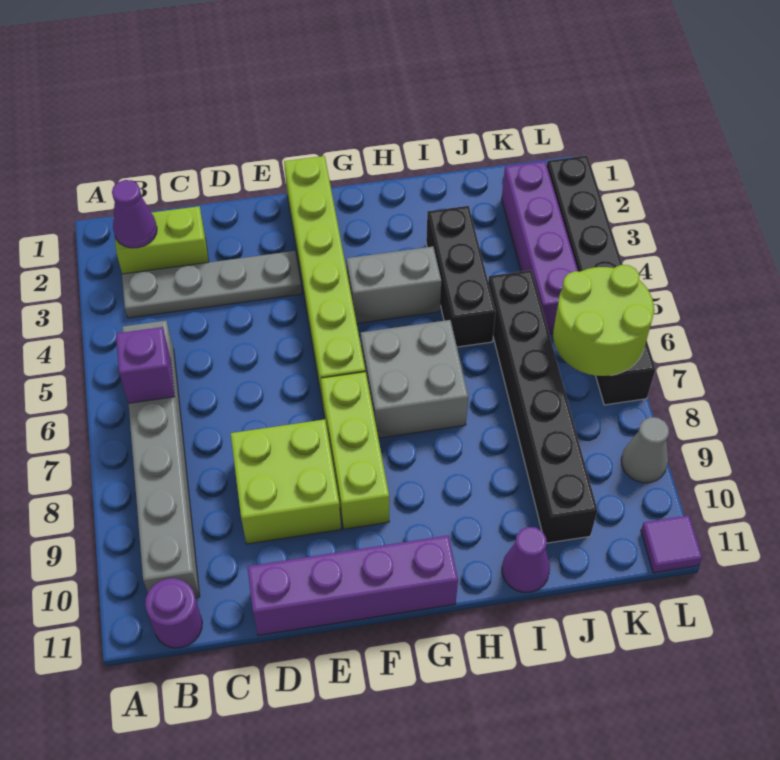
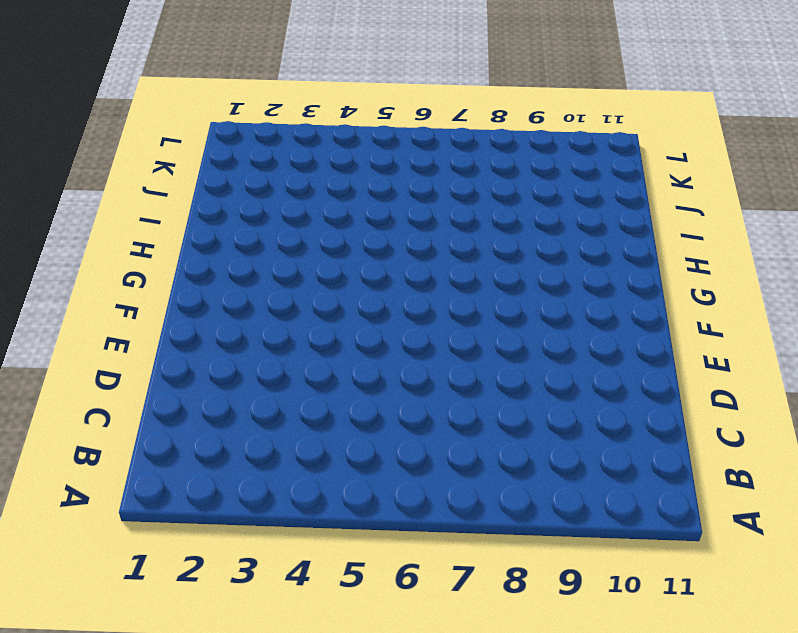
none -> lime brick B2:C2 level 1
none -> grey plate B3:E3 level 1
none -> grey brick B5:B10 level 1

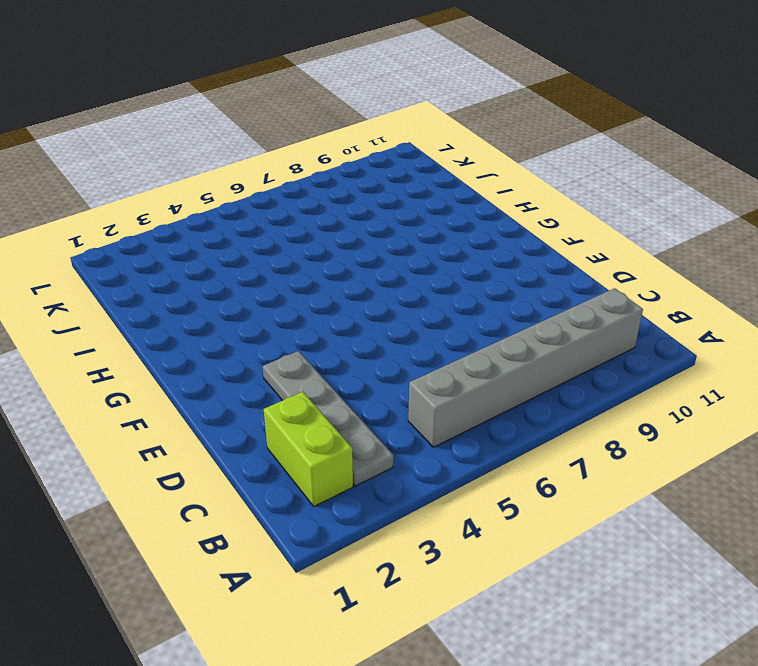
none -> purple round brick B11 level 1
none -> lime brick D8:E9 level 1
none -> purple brick D11:G11 level 1

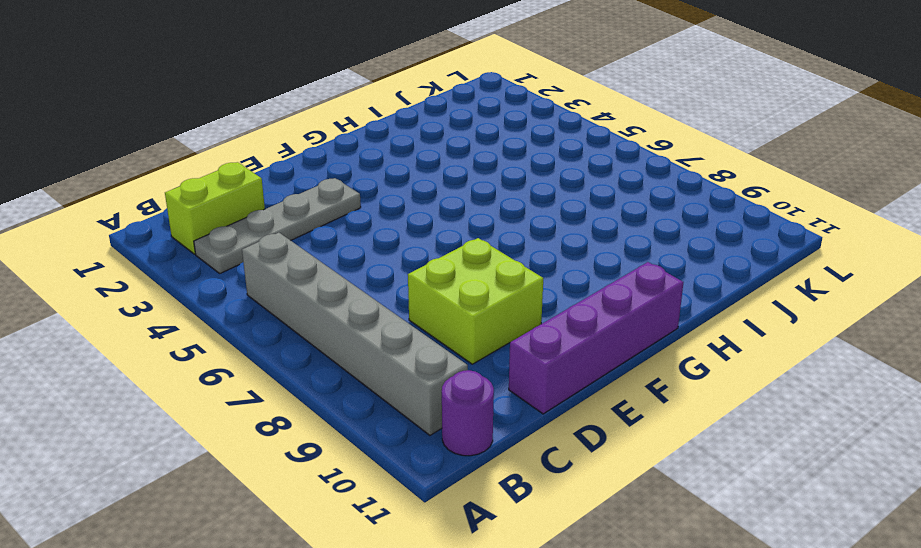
none -> lime brick F1:F6 level 1
none -> lime brick F7:F9 level 1
none -> grey brick G4:H4 level 1

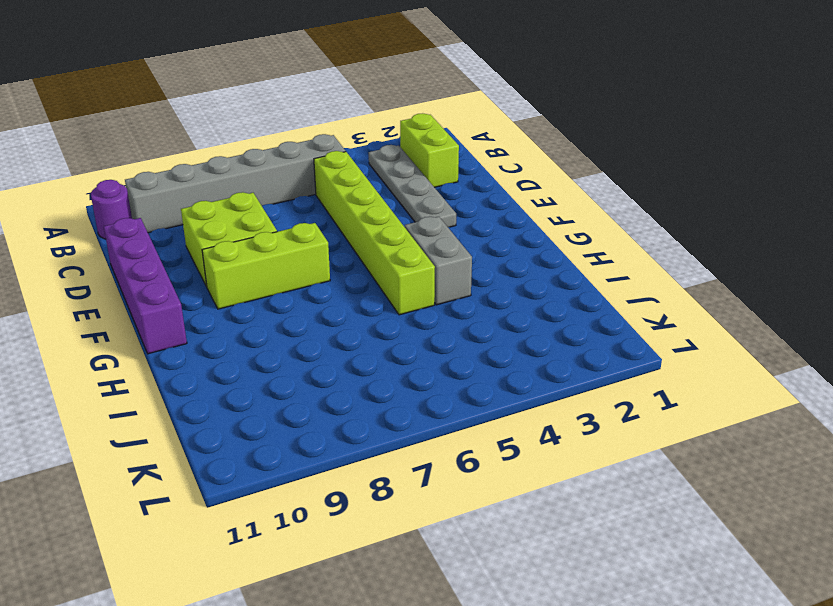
lime brick C5:H5 level 1 -> lime brick F1:F6 level 1
none -> grey brick G6:H7 level 1
none -> black brick I3:I5 level 1
none -> purple cone I11 level 1

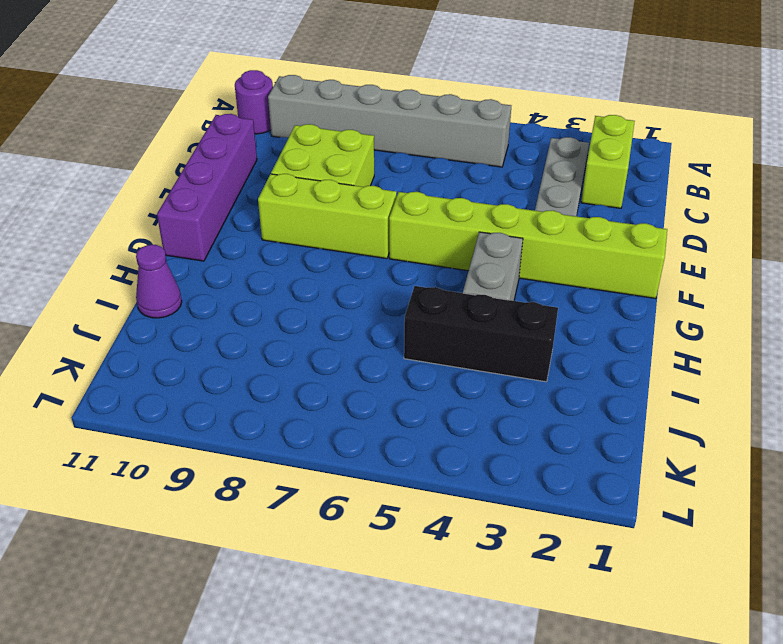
none -> grey brick G6:H7 level 1
none -> black brick J5:J10 level 1
none -> purple brick K2:K5 level 1

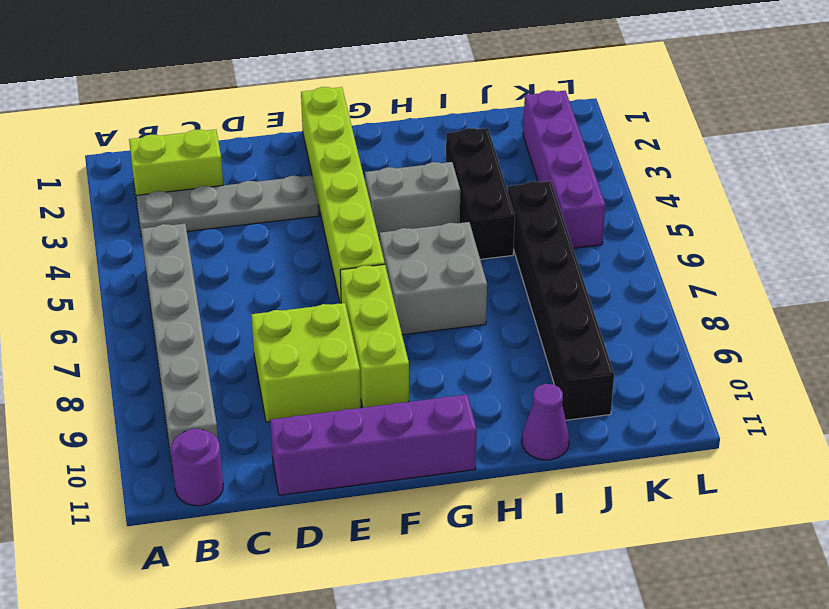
none -> black brick L2:L7 level 1
none -> grey cone L9 level 1
none -> purple tile L11 level 1

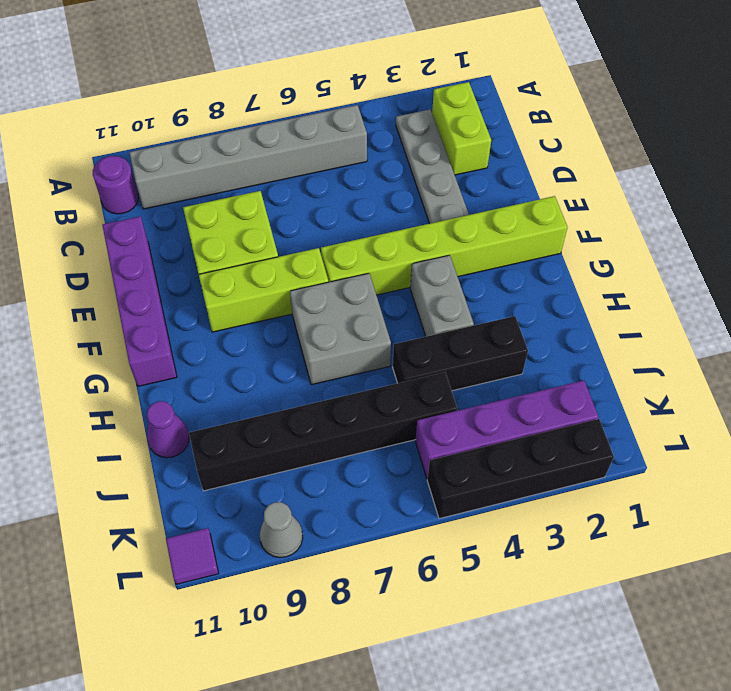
black brick L2:L5 level 1 -> black brick L2:L7 level 1
none -> purple cone B2 level 2
none -> purple brick B6 level 2
none -> lime round brick K6:L7 level 2

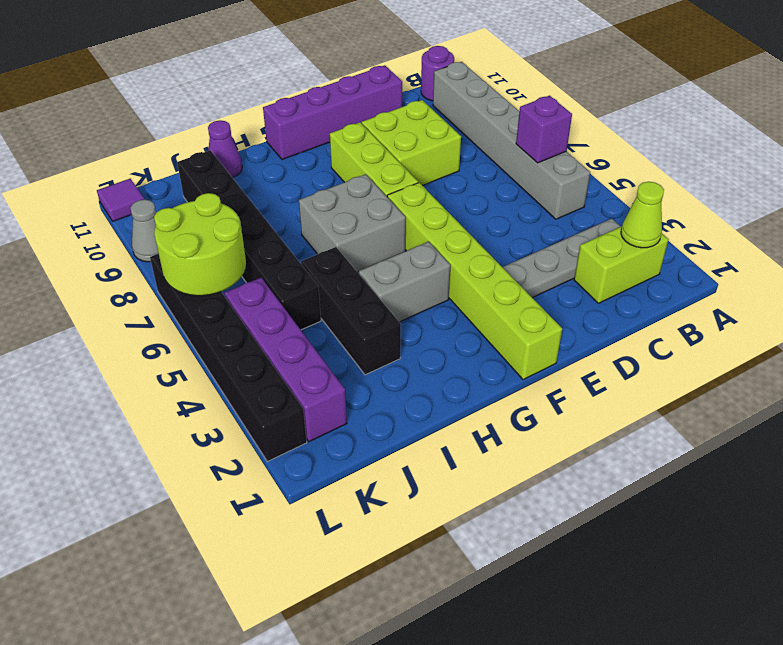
lime cone B2 level 2 -> purple cone B2 level 2

